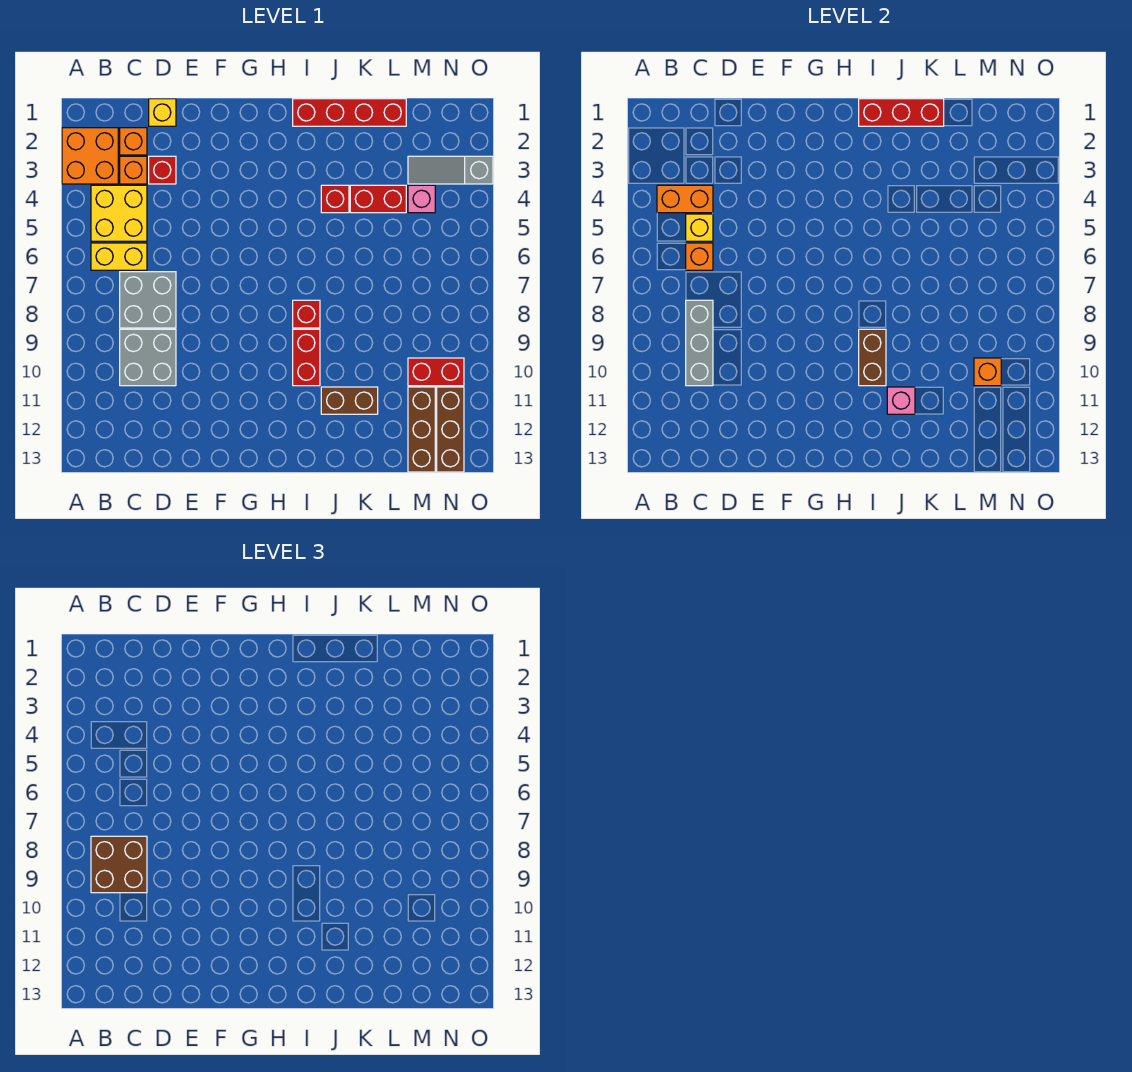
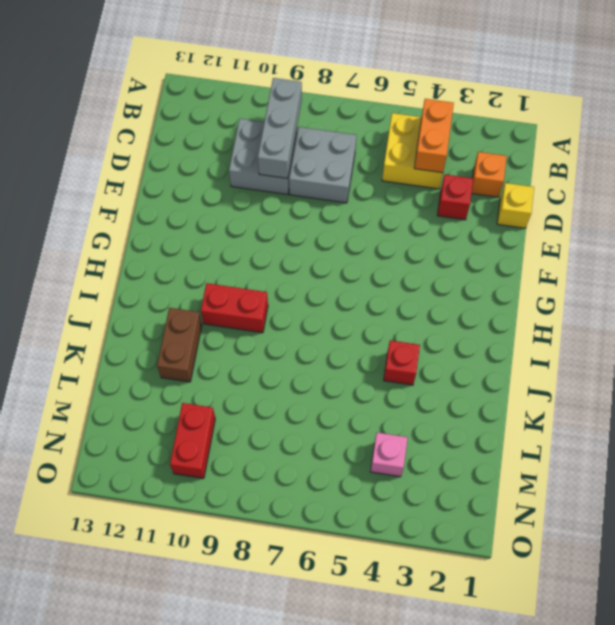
grey brick B9:D9 level 2 -> grey brick C8:C10 level 2
none -> orange brick A2:B3 level 1
none -> yellow brick B6:C6 level 1
none -> orange brick C3 level 1

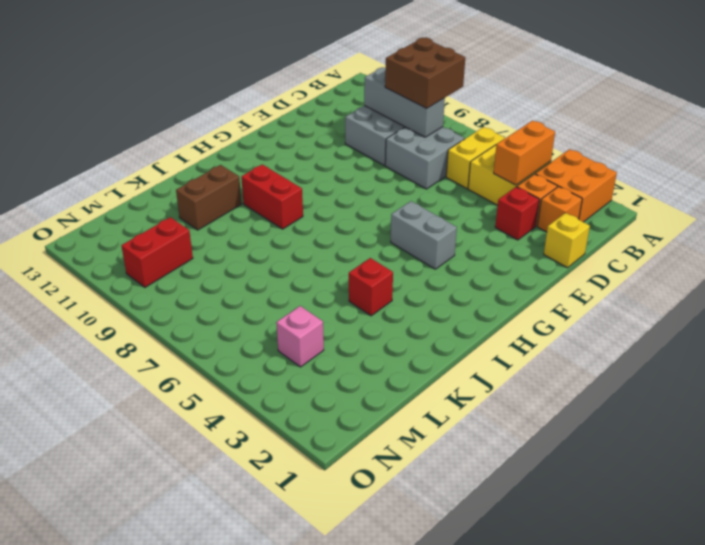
grey brick G4:G5 level 1 -> none
none -> red brick I1:L1 level 1
none -> red brick I8 level 1
none -> red brick K4:L4 level 1

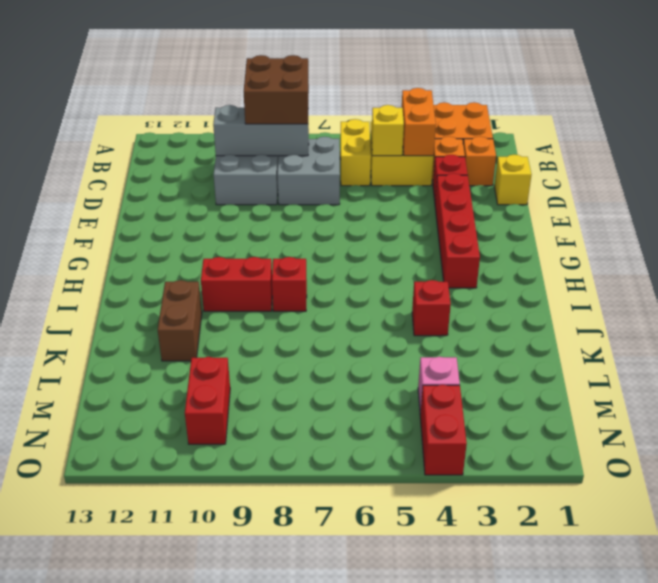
red brick E3:H3 level 1 -> red brick I1:L1 level 1
red brick N4:O4 level 1 -> red brick K4:L4 level 1
none -> grey slope M3:O3 level 1 top O
none -> brown brick M11:M13 level 1
none -> brown brick N11:N13 level 1

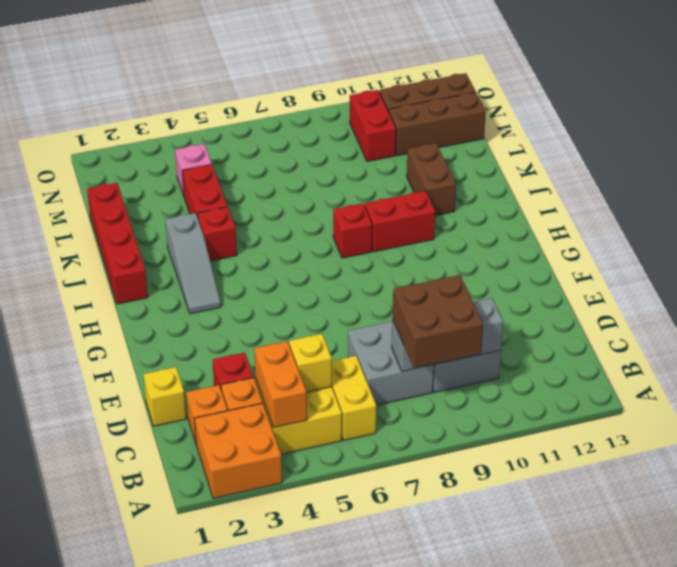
grey slope H3:J3 level 1 top J -> grey slope M3:O3 level 1 top O
none -> orange brick C6 level 2
none -> red brick I1:K1 level 2
none -> brown brick I9:I10 level 2

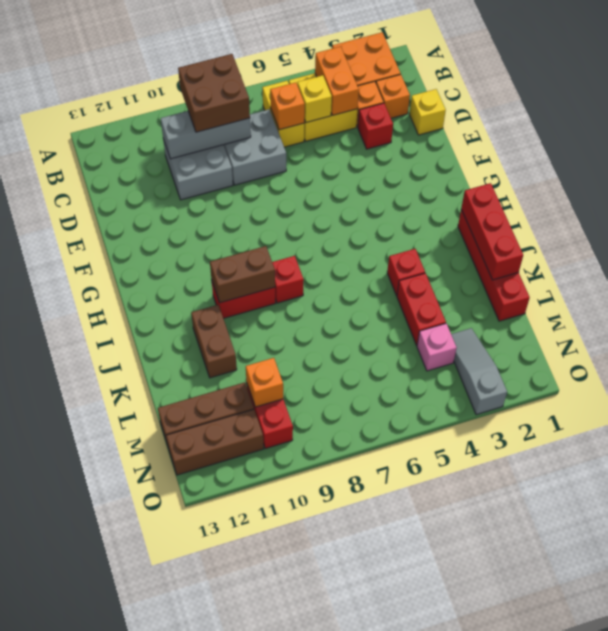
none -> pink brick J11 level 2

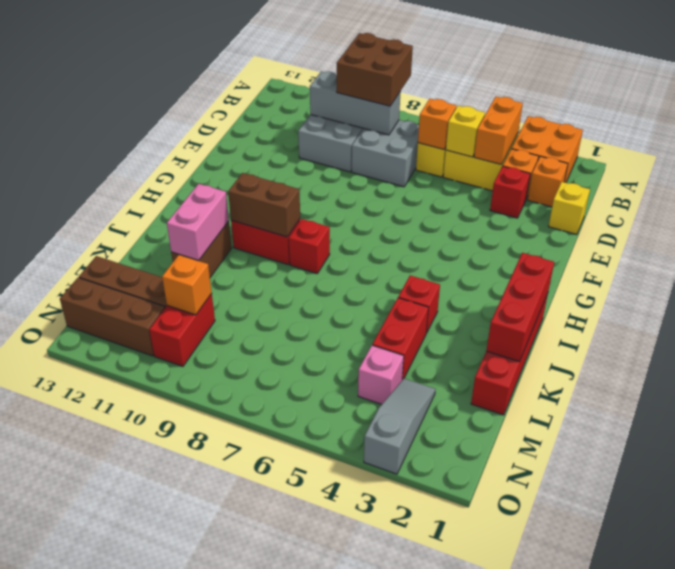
pink brick J11:K11 level 2 -> pink brick J11 level 2

